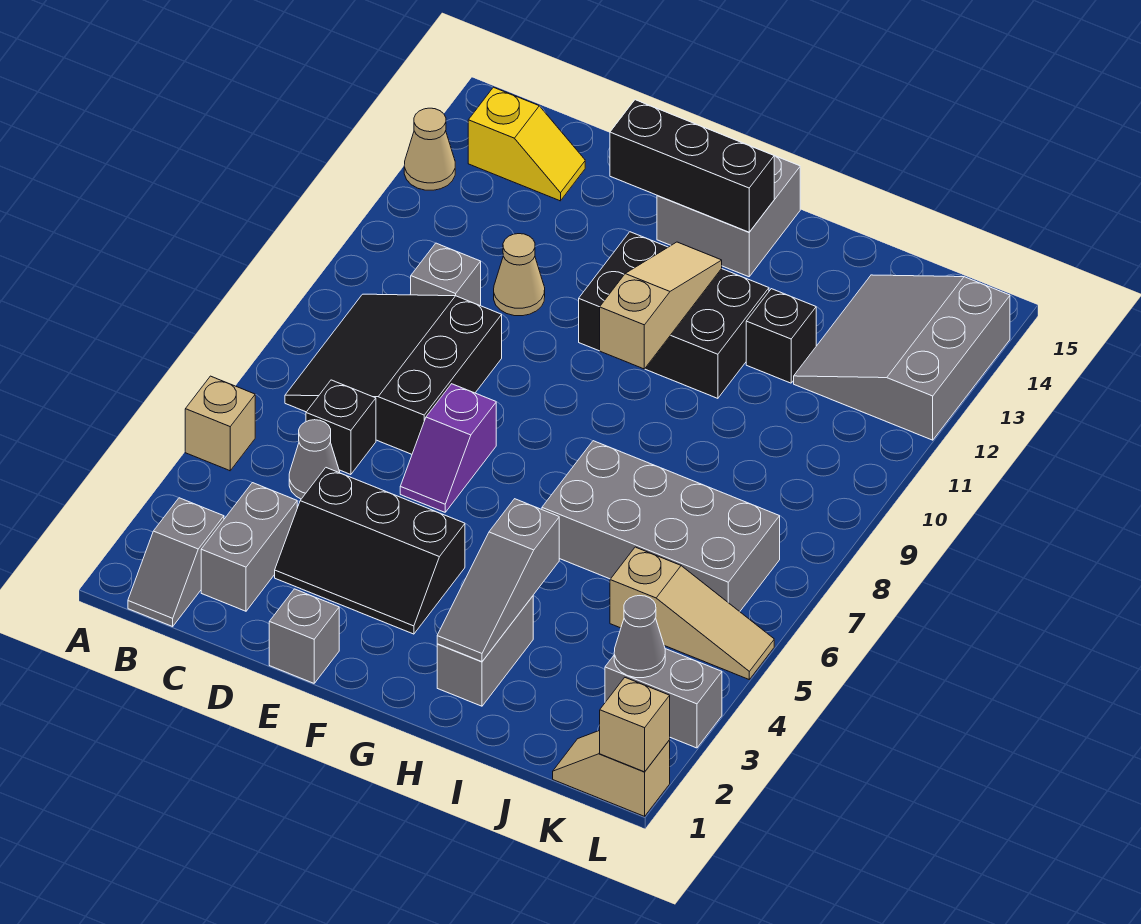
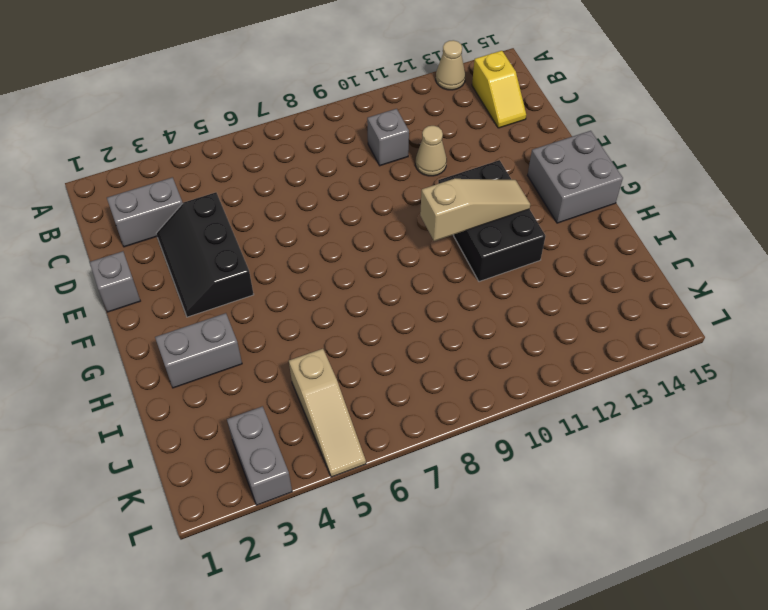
none -> tan brick A5 level 1
none -> grey slope B1:B2 level 1 top 2
none -> black slope B7:D9 level 1 top D

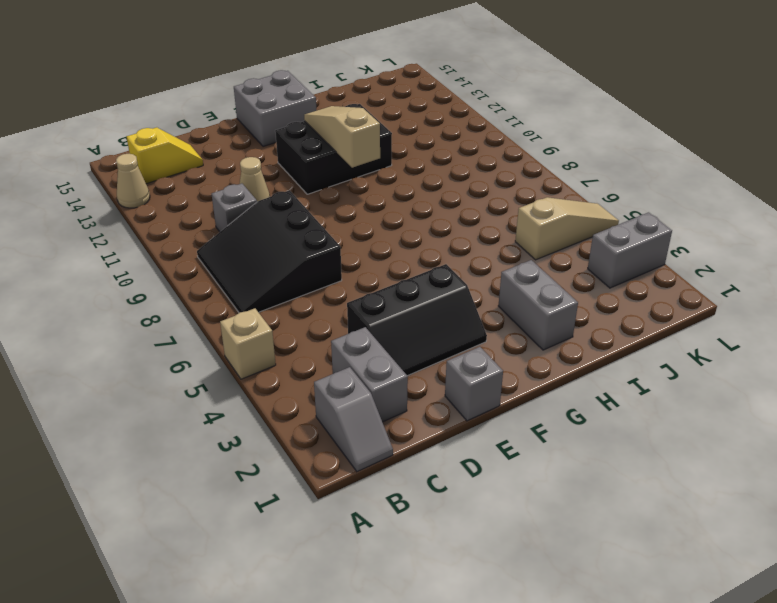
none -> grey cone C5 level 1
none -> black brick C6 level 1
none -> purple slope E6:E7 level 1 top 7

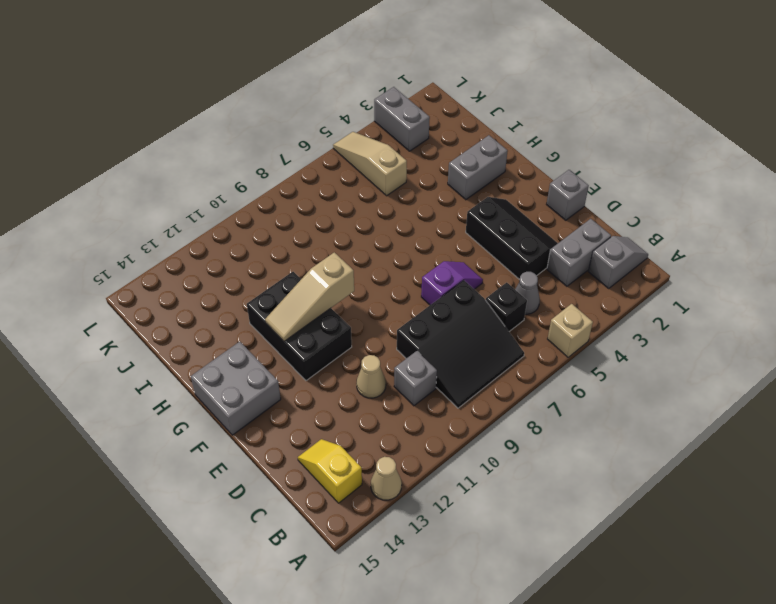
none -> grey brick H6:K7 level 1
none -> black brick I12 level 1
none -> grey slope J12:L14 level 1 top L

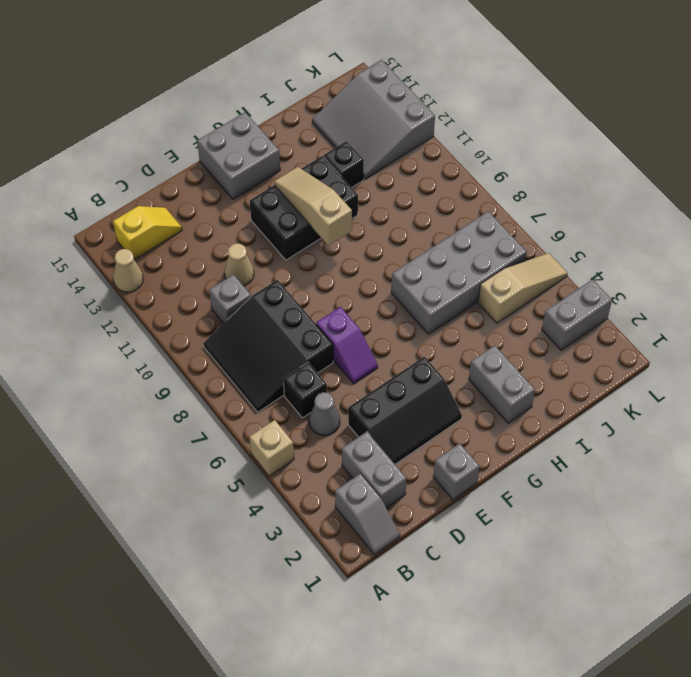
none -> tan slope K1:L1 level 1 top L
none -> black brick E14:G14 level 2
none -> grey slope H2:H4 level 2 top 4

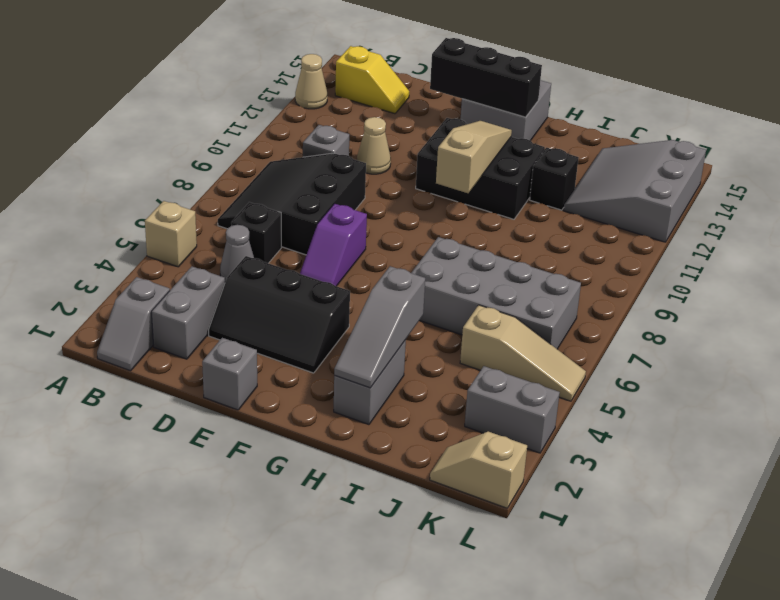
none -> grey cone K3 level 2
none -> tan brick L1 level 2

